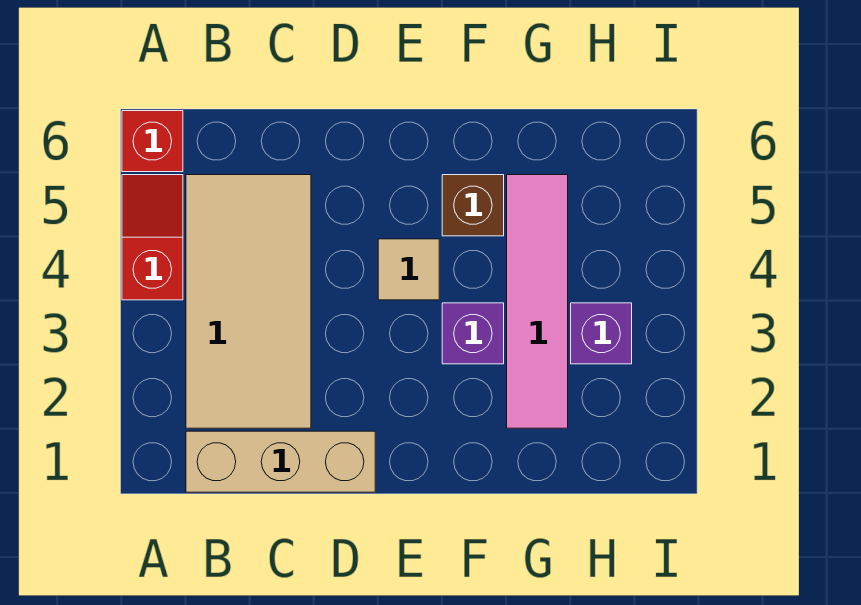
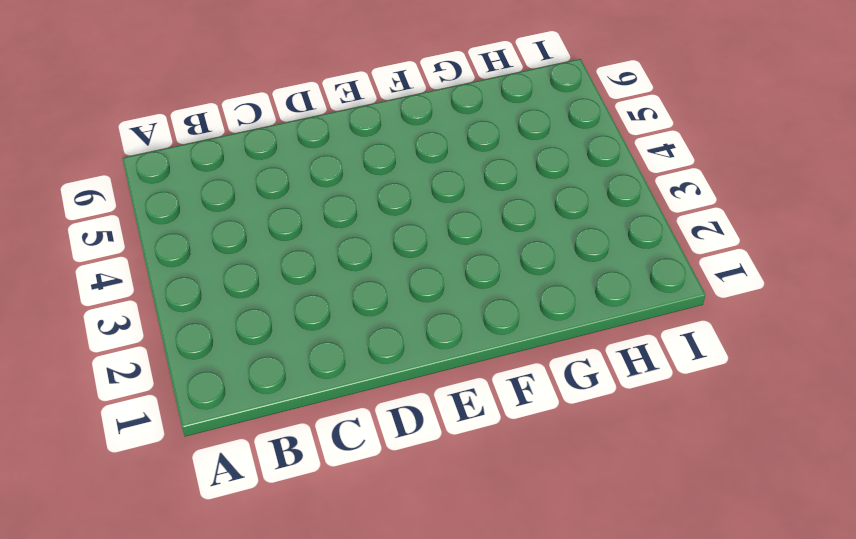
none -> red slope A4:A5 level 1 top 4
none -> red brick A6 level 1

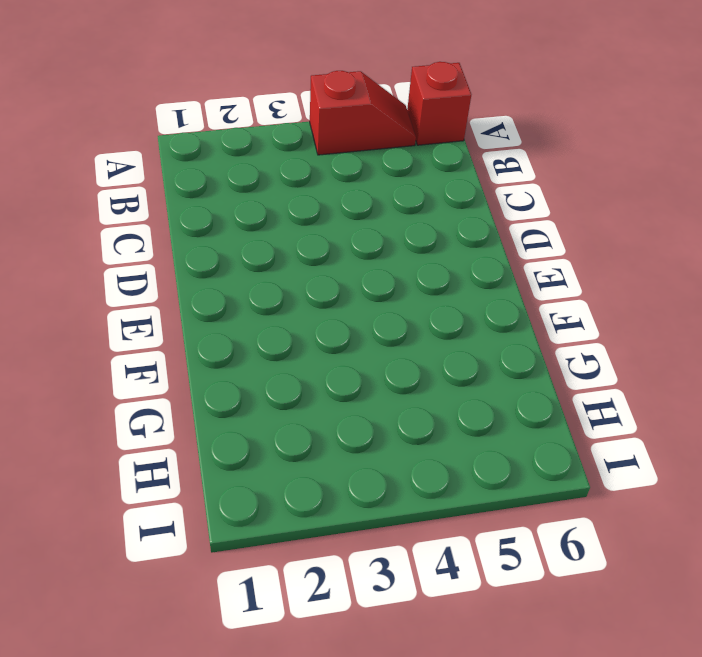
none -> tan brick B1:D1 level 1
none -> tan tile B2:C5 level 1

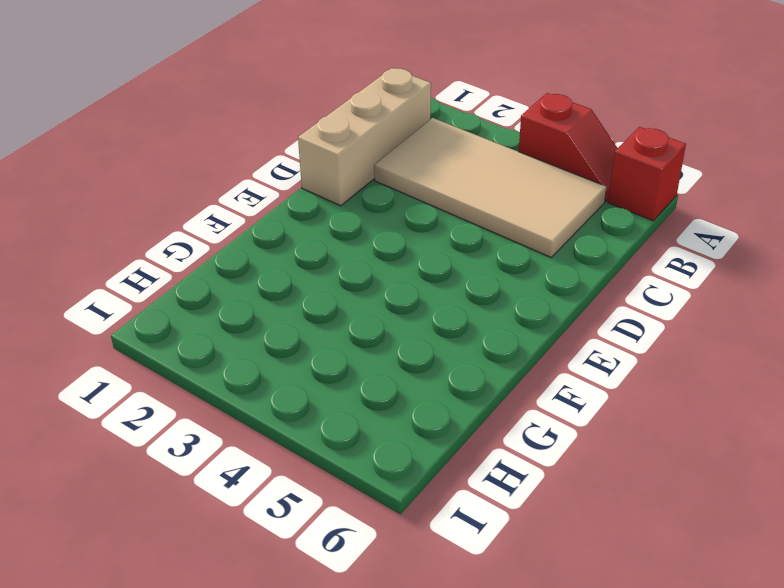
none -> tan tile E4 level 1
none -> purple brick F3 level 1

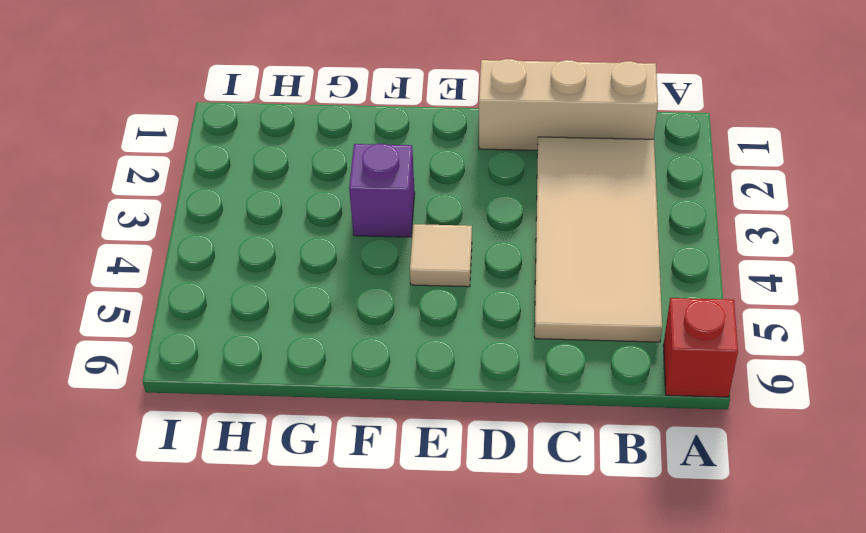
none -> red slope A4:A5 level 1 top 4
none -> brown brick F5 level 1

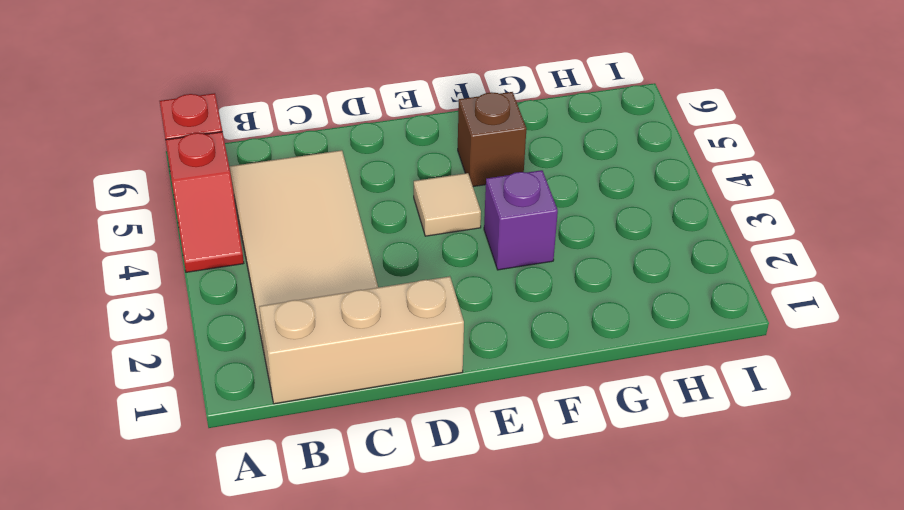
red slope A4:A5 level 1 top 5 -> red slope A4:A5 level 1 top 4
none -> pink tile G2:G5 level 1
none -> purple brick H3 level 1

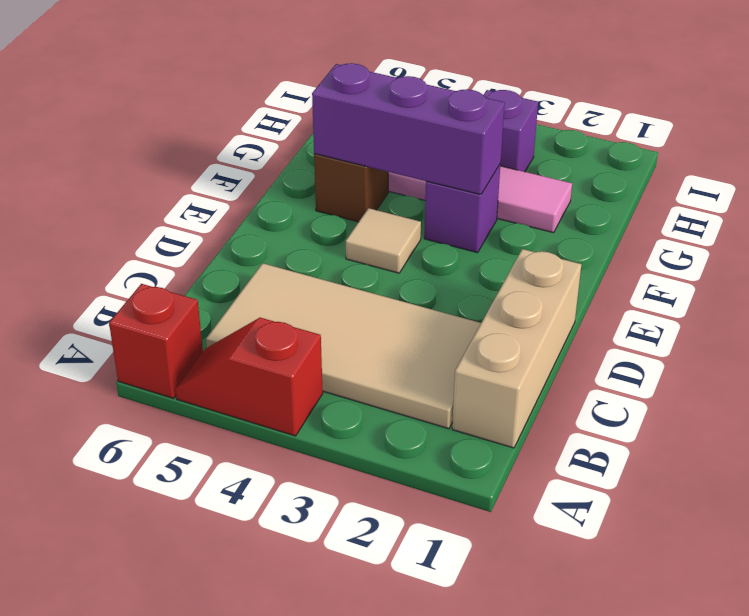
purple brick F3:F5 level 2 -> none

